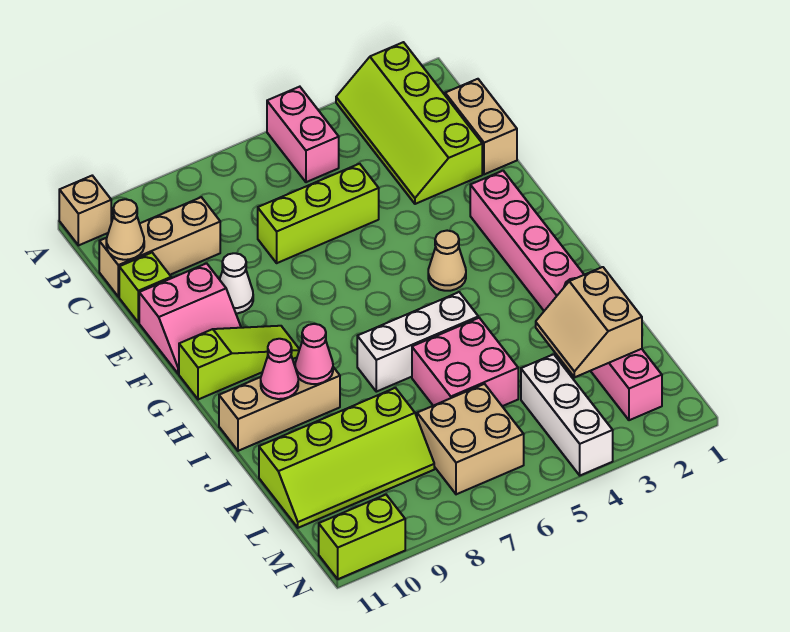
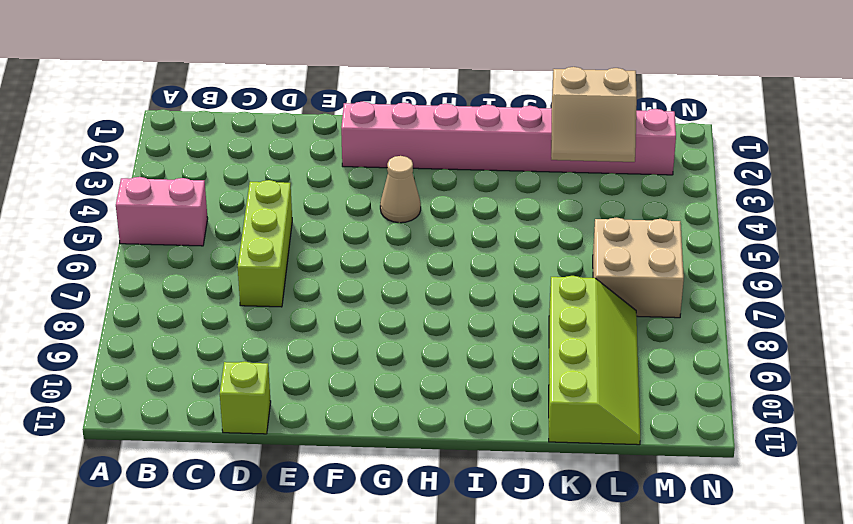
none -> lime slope A2:D3 level 1 top 2
none -> tan brick A11 level 1
none -> tan brick C1:D1 level 1

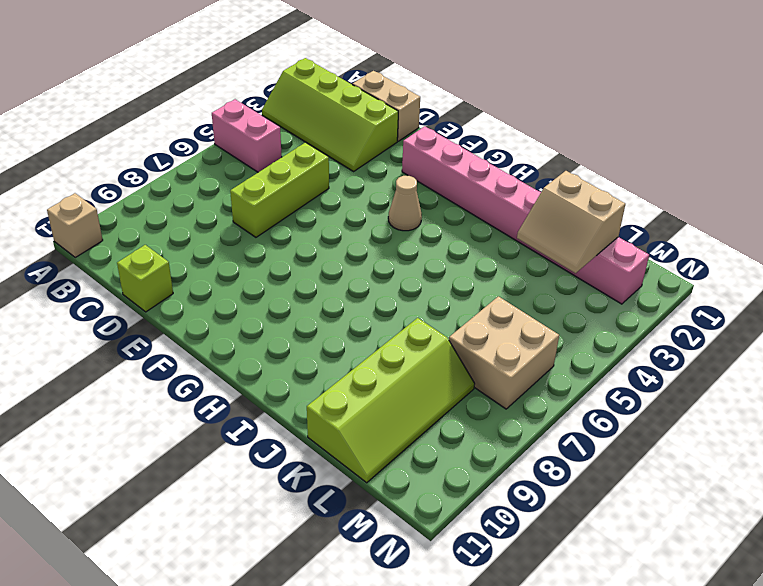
none -> tan brick C9:C11 level 1
none -> white cone E9 level 1
none -> pink slope E10:F11 level 1 top E

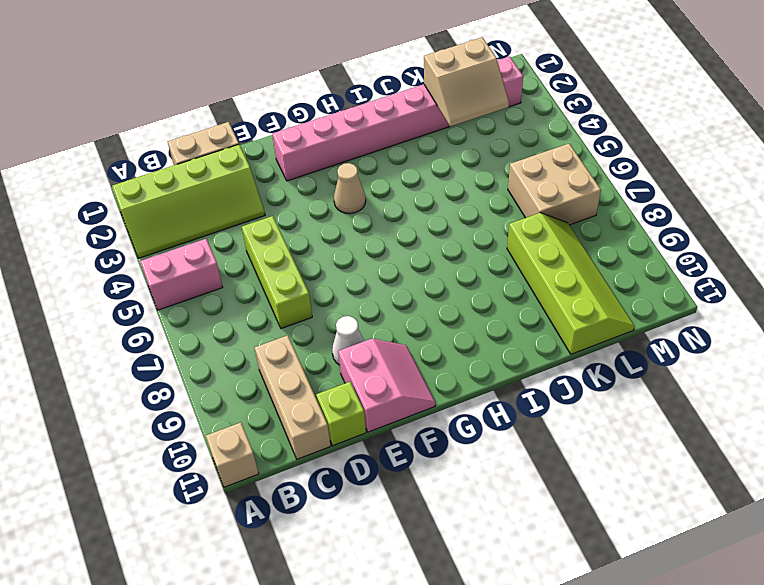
none -> lime slope G9:G11 level 1 top 11
none -> white brick I5:I7 level 1
none -> tan brick I9:I11 level 1

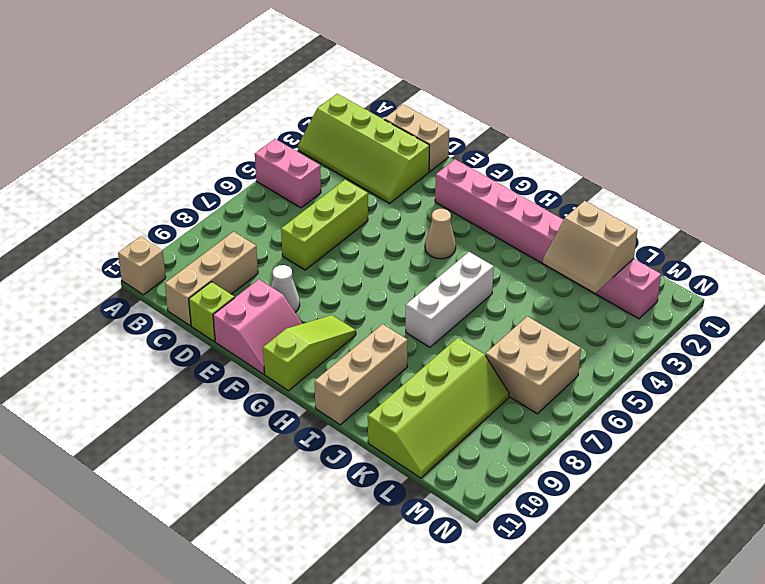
none -> pink brick J5:K6 level 1
none -> white brick L4:N4 level 1
none -> lime brick N10:N11 level 1

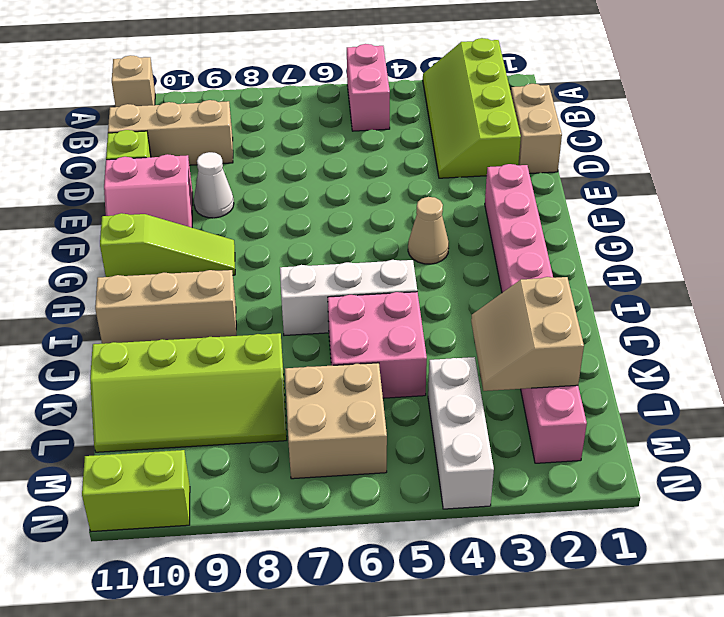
none -> lime brick D5:D7 level 1
none -> tan cone C11 level 2
none -> pink cone I9 level 2

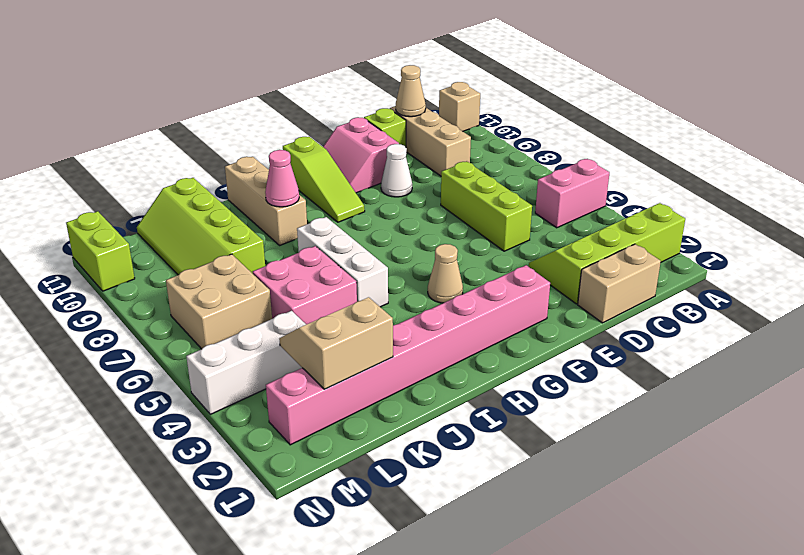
none -> pink cone I10 level 2

